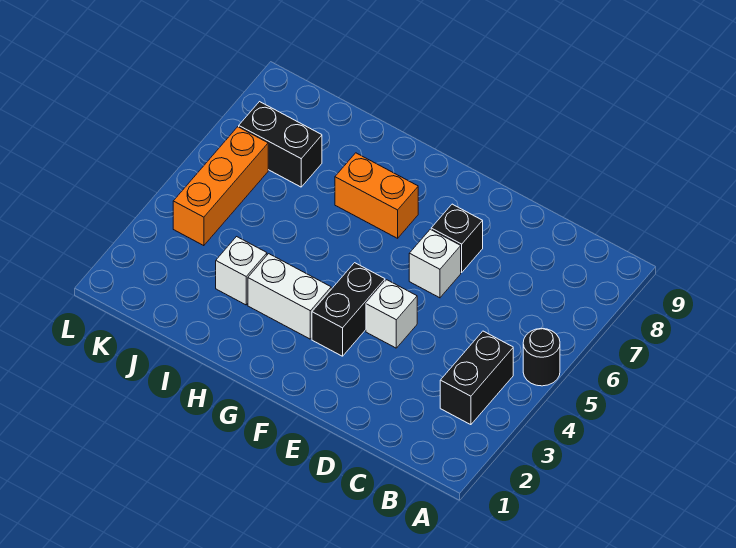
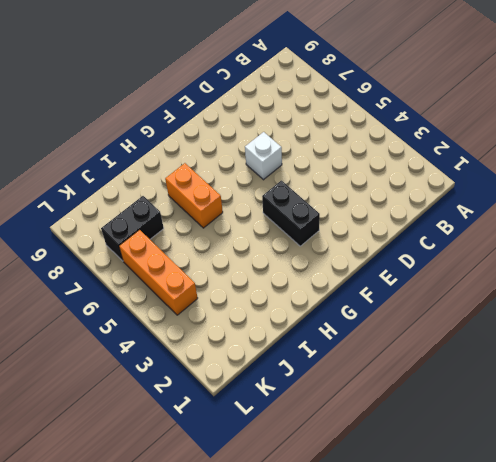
orange brick H6:H7 level 1 -> orange brick G7:H7 level 1
none -> black round brick A5 level 1
none -> black brick B3:B4 level 1

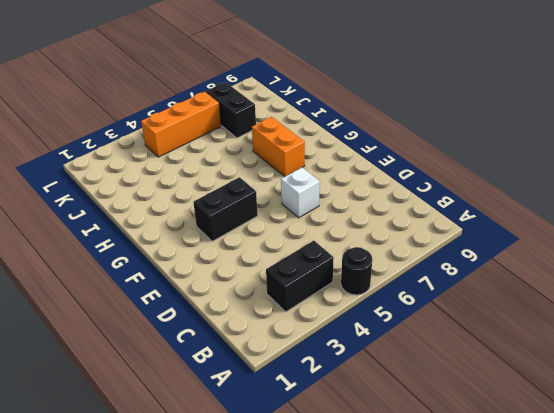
none -> white brick E4 level 1
none -> black brick E7 level 1

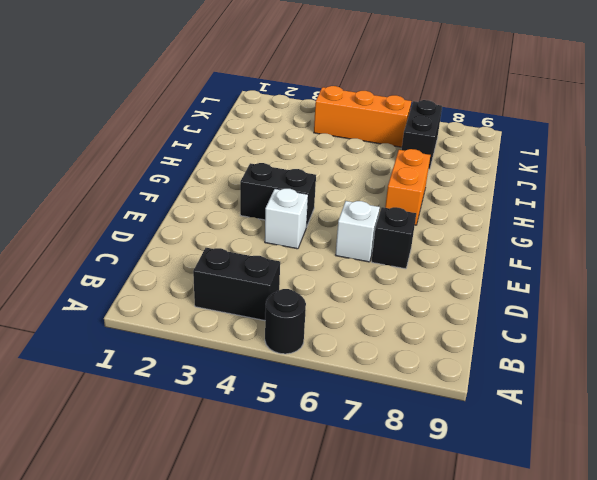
none -> white brick G3:H3 level 1
none -> white brick I3 level 1

